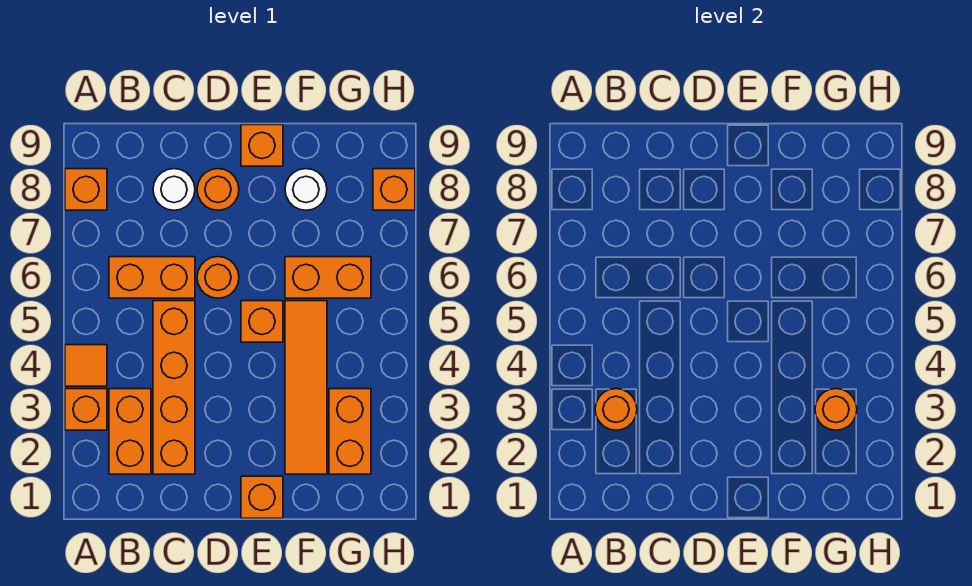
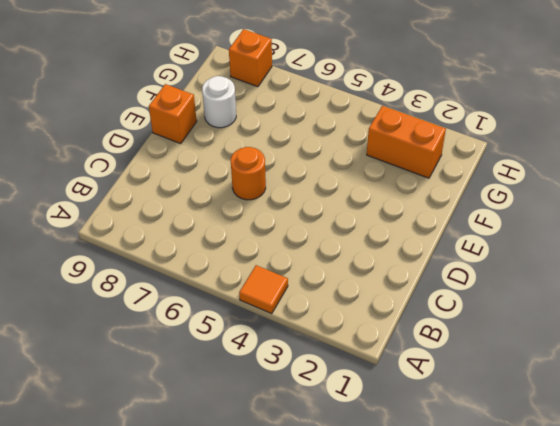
none -> orange brick A3 level 1
none -> orange brick A8 level 1
none -> orange brick B2:B3 level 1

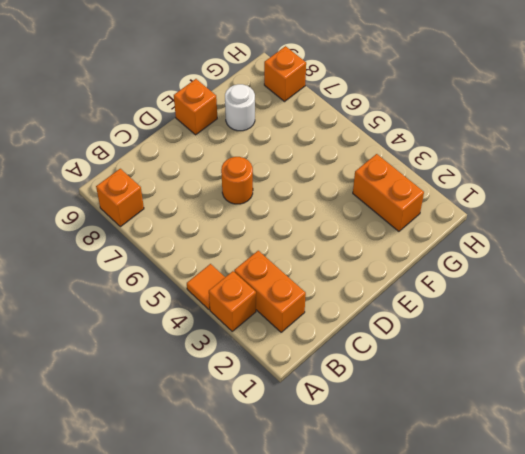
none -> orange brick B6:C6 level 1
none -> orange brick C2:C5 level 1
none -> white round brick C8 level 1

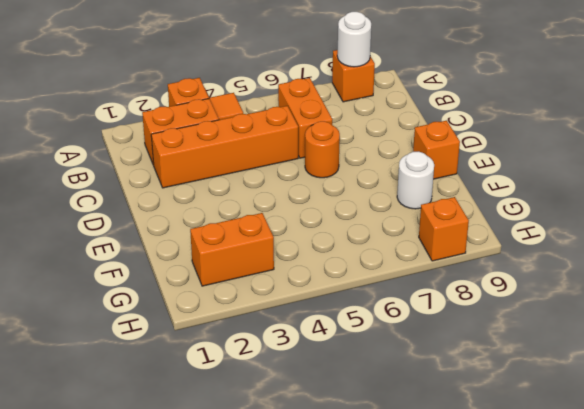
white round brick A8 level 2 -> white round brick C8 level 1
none -> orange round brick D8 level 1
none -> orange brick E1 level 1
none -> orange brick E5 level 1

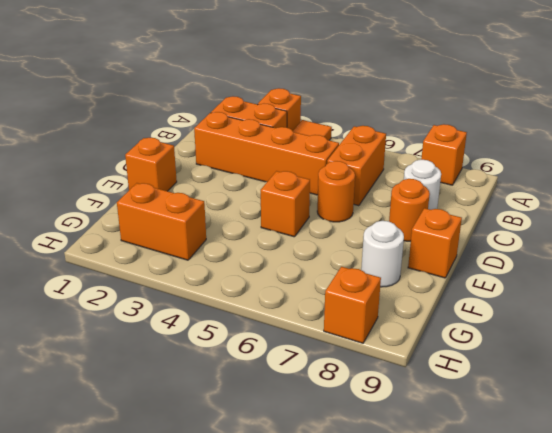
none -> orange tile F2:F5 level 1
none -> orange brick F6:G6 level 1
none -> orange round brick B3 level 2

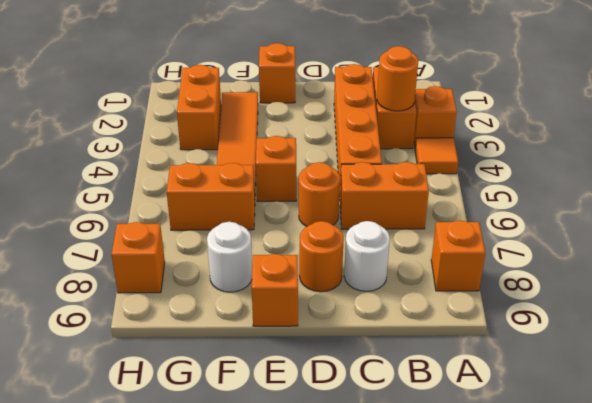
none -> orange round brick G3 level 2

